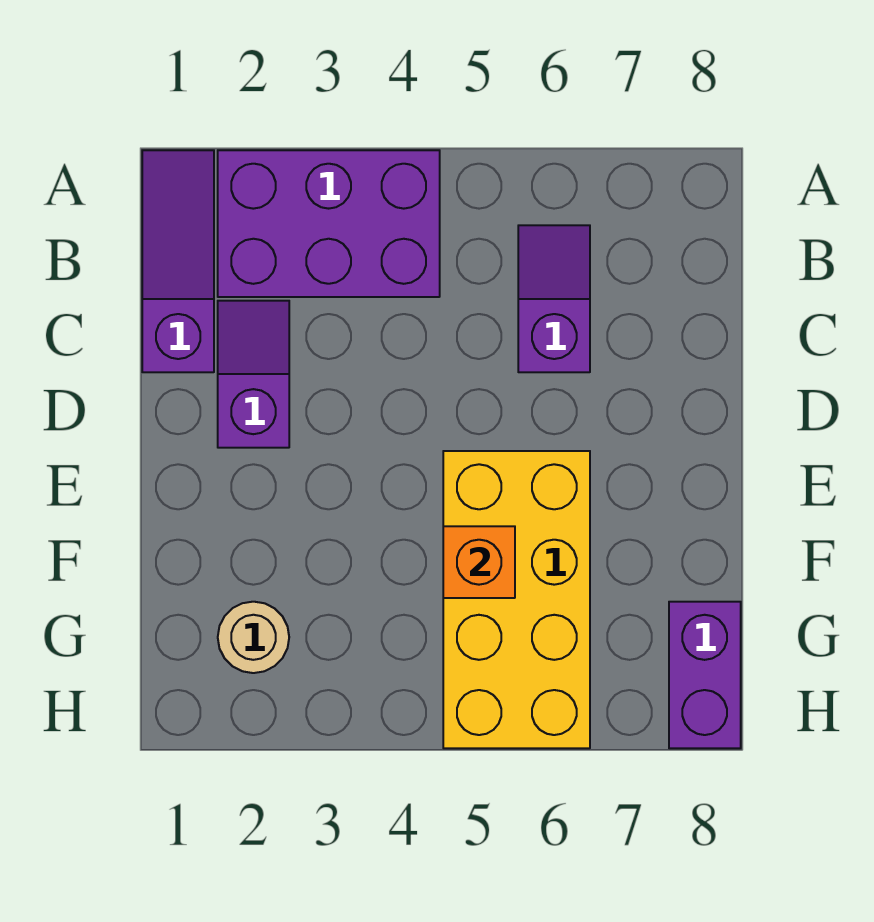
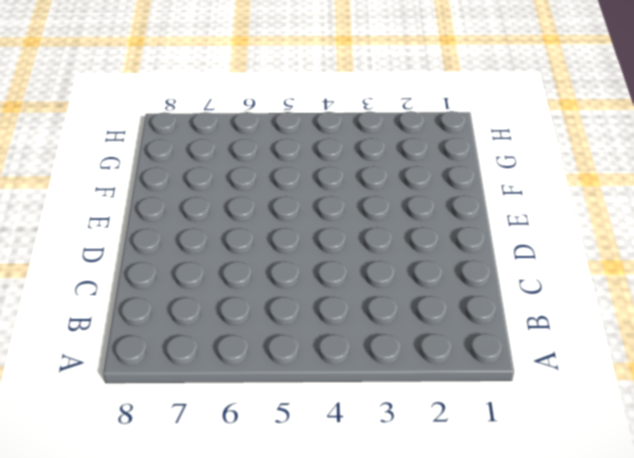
none -> purple slope A1:C1 level 1 top C
none -> purple brick A2:B4 level 1

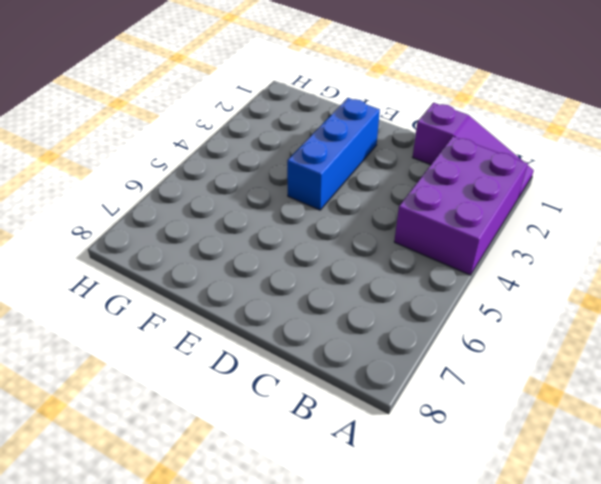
blue brick E2:E4 level 1 -> none
none -> purple slope B6:C6 level 1 top C
none -> purple slope C2:D2 level 1 top D

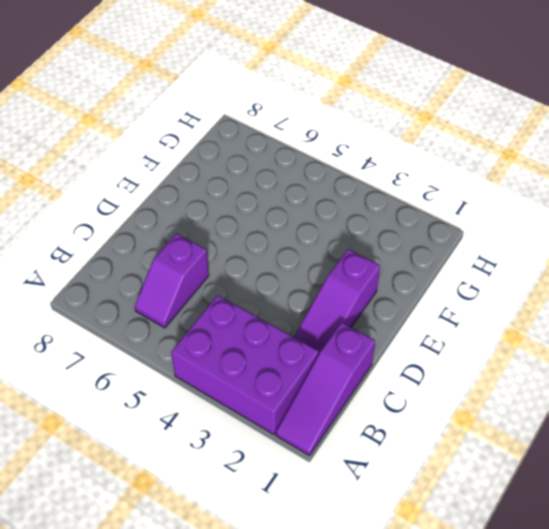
purple slope C2:E2 level 1 top E -> purple slope C2:D2 level 1 top D
none -> yellow brick E5:H6 level 1
none -> tan round brick G2 level 1

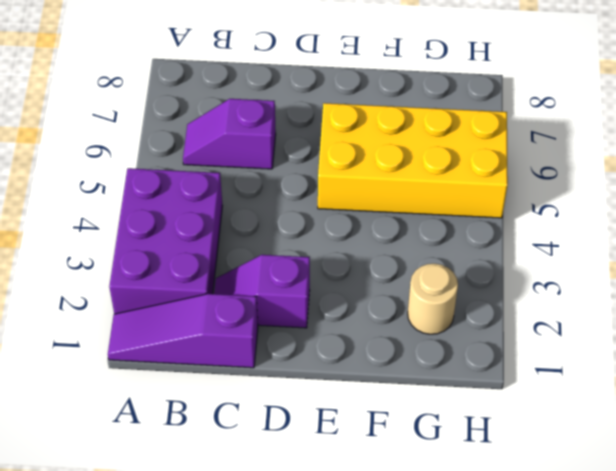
none -> purple brick G8:H8 level 1
none -> orange brick F5 level 2

